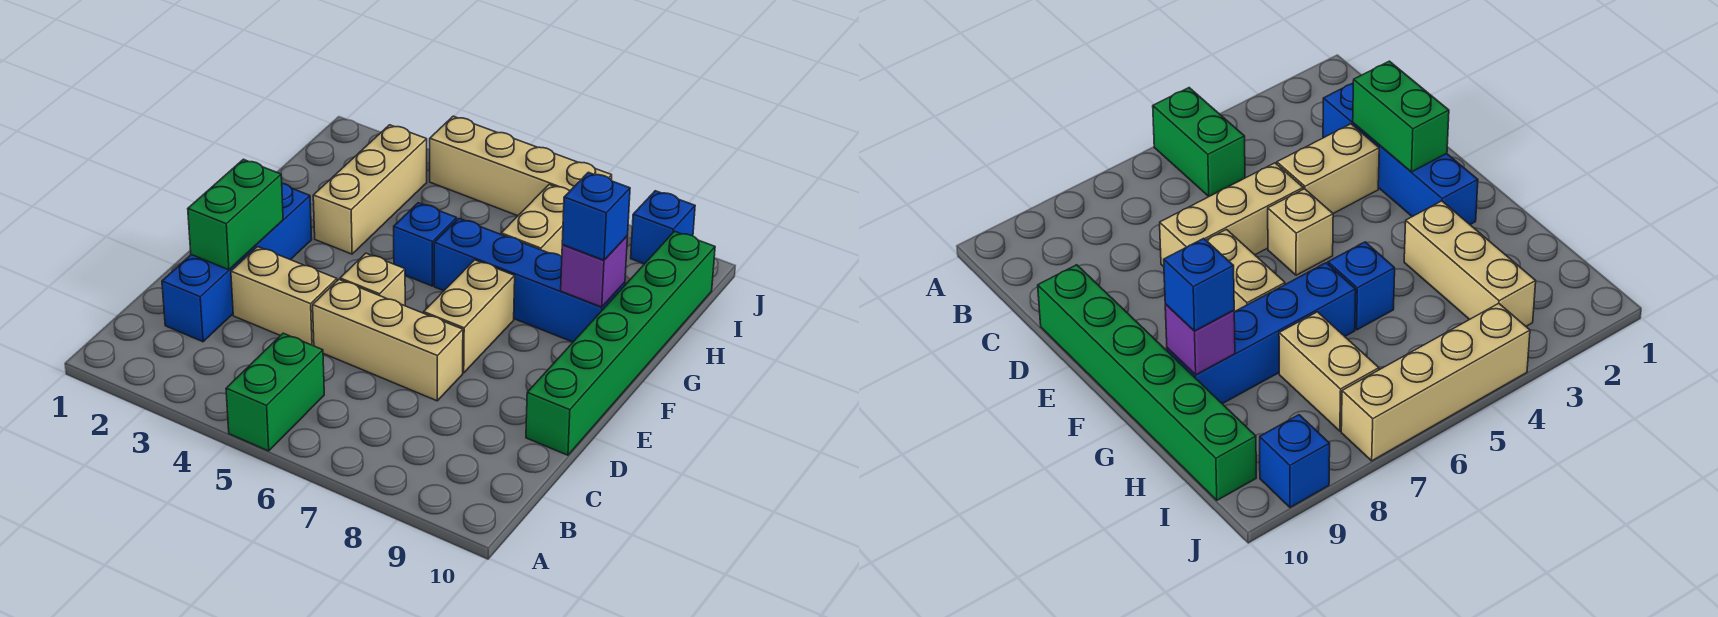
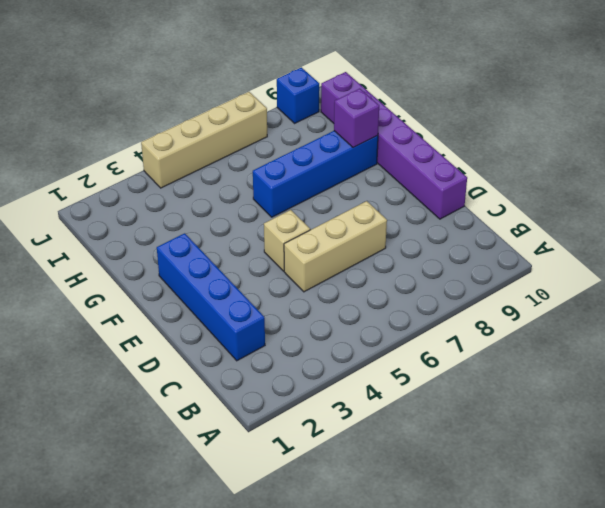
purple brick D10:I10 level 1 -> green brick D10:I10 level 1
none -> green brick A5:B5 level 1
none -> tan brick D3:D4 level 1
none -> tan brick E7:F7 level 1

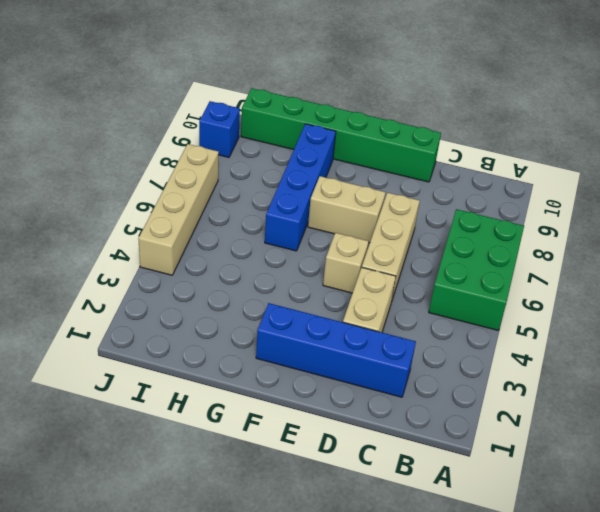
green brick A5:B7 level 1 -> green brick A5:B5 level 1
none -> tan brick G3:I3 level 1
none -> blue brick G5 level 1
none -> tan brick H7:I7 level 1

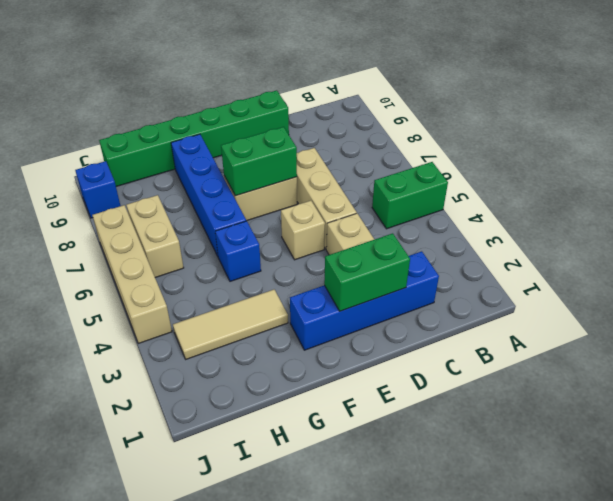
green brick E7:F7 level 2 -> none
tan tile G3:I3 level 1 -> tan brick G3:I3 level 1
tan brick I6:I7 level 1 -> tan brick H7:I7 level 1
none -> purple brick G9 level 2
none -> blue brick G9 level 3

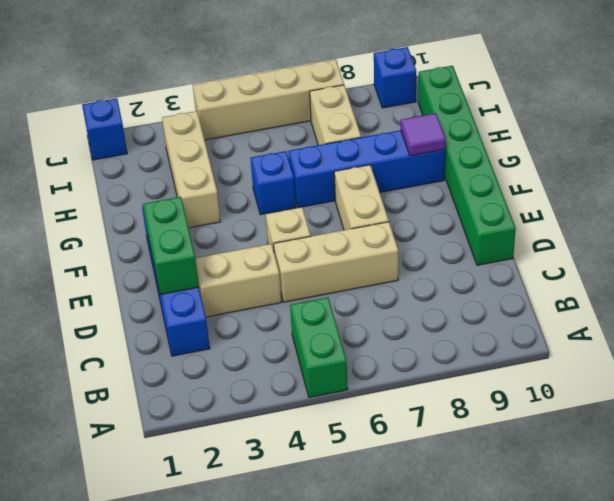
purple tile G9 level 2 -> purple brick G9 level 2
blue brick J1 level 1 -> blue brick G9 level 3

